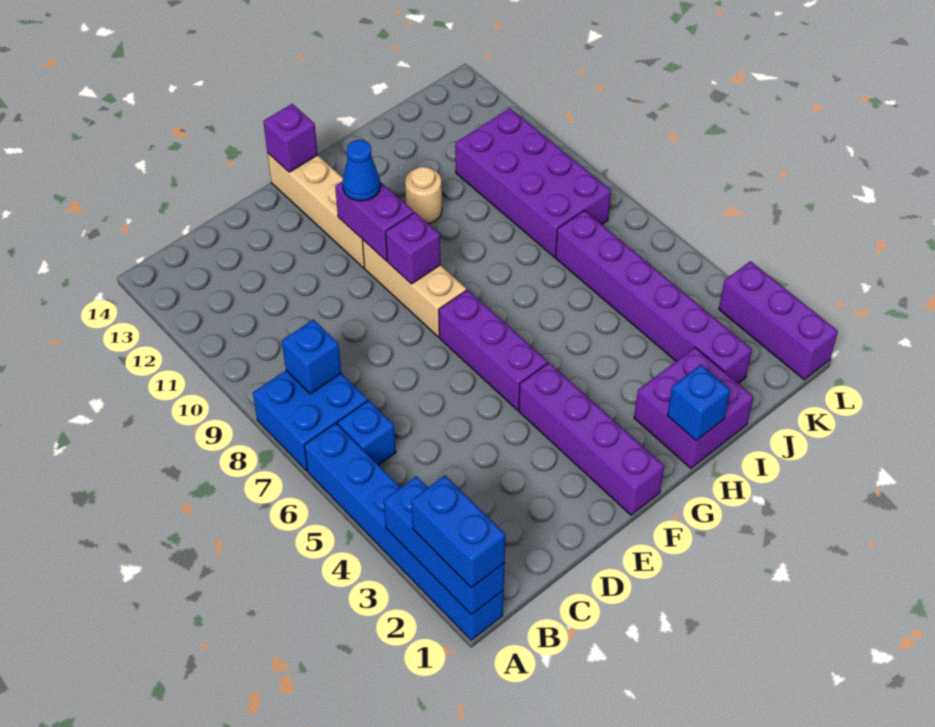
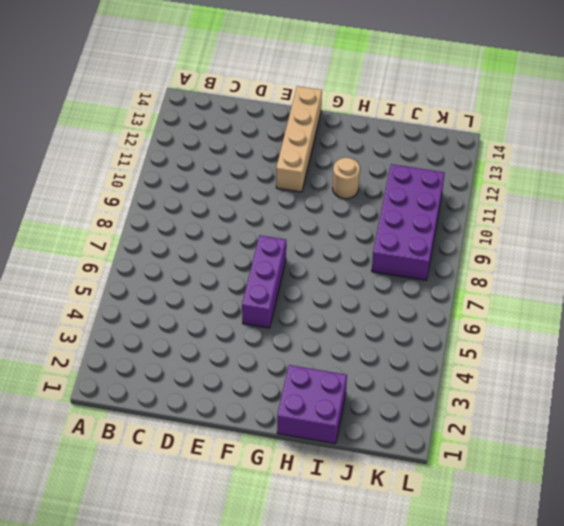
none -> blue brick A1:A6 level 1
none -> blue brick A7:B8 level 1
none -> blue brick B6 level 1

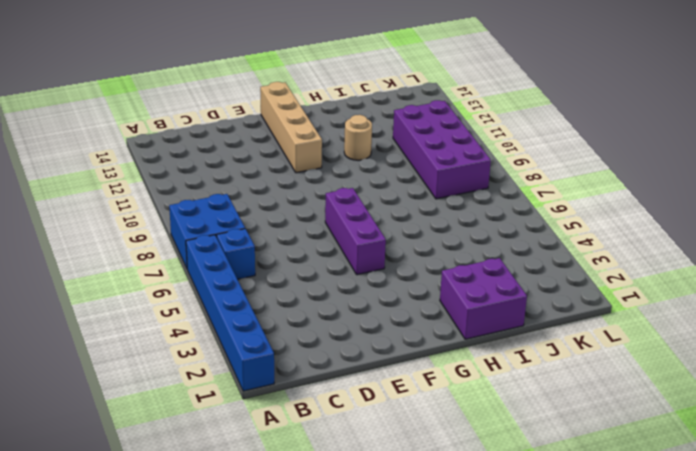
none -> purple brick F1:F4 level 1
none -> tan brick F8:F10 level 1
none -> purple brick J2:J7 level 1

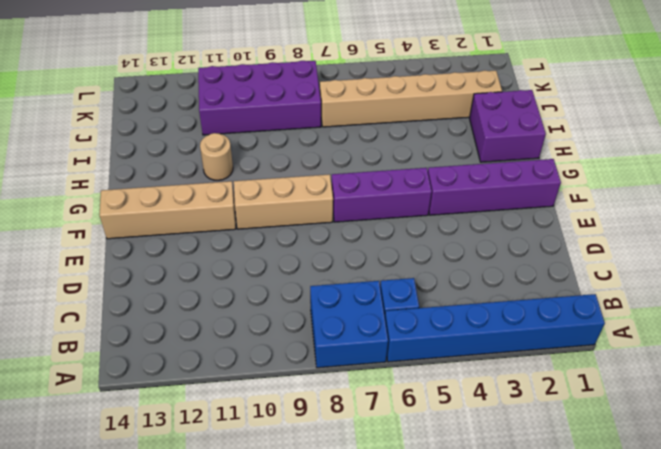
tan brick J2:J7 level 1 -> purple brick J2:J7 level 1
none -> purple brick L1:L3 level 1
none -> blue brick A1:A3 level 2
none -> blue brick B8 level 2

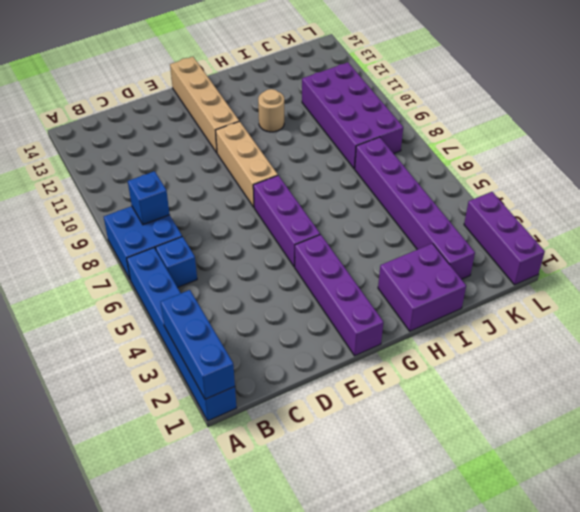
none -> purple brick F9 level 2
none -> purple brick F10:F11 level 2
none -> purple brick F14 level 2

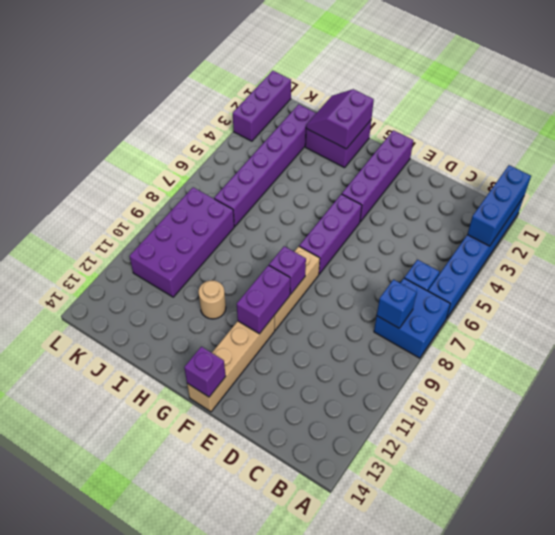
purple slope H1:I2 level 2 top H -> blue brick H1 level 2
none -> blue brick A1:A2 level 3
none -> blue cone F11 level 3

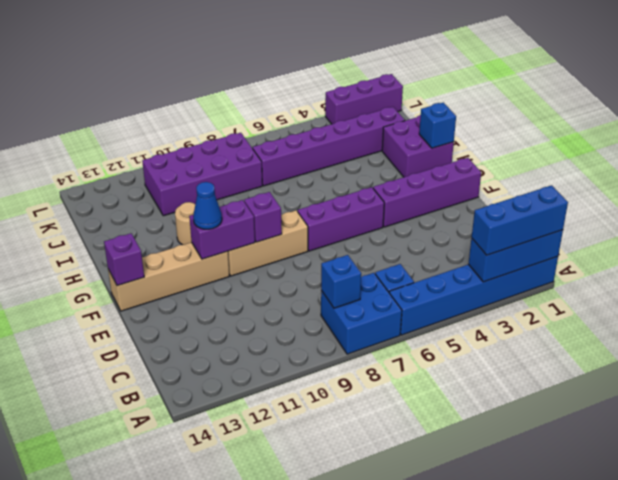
blue brick A1:A3 level 3 -> blue brick A1:A2 level 3

